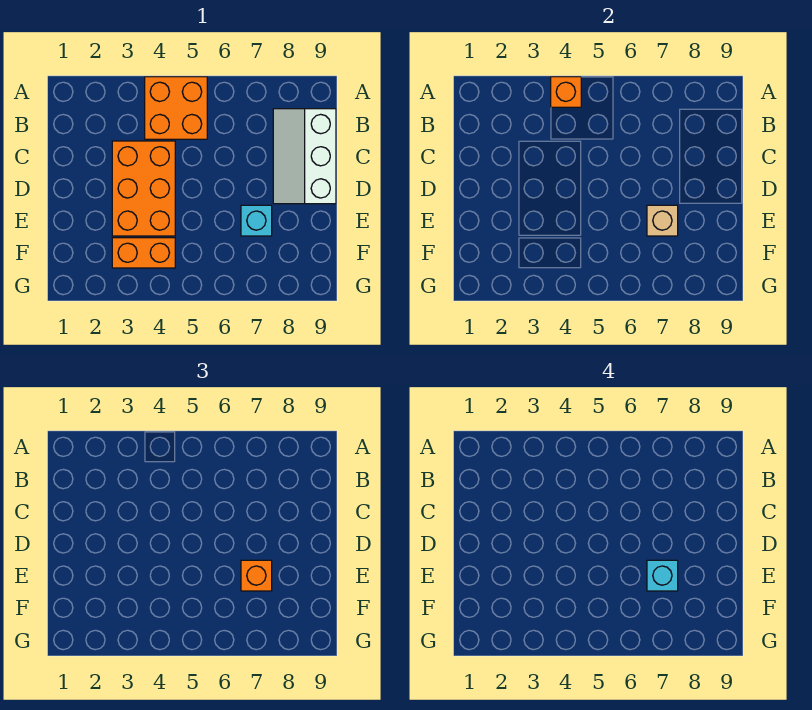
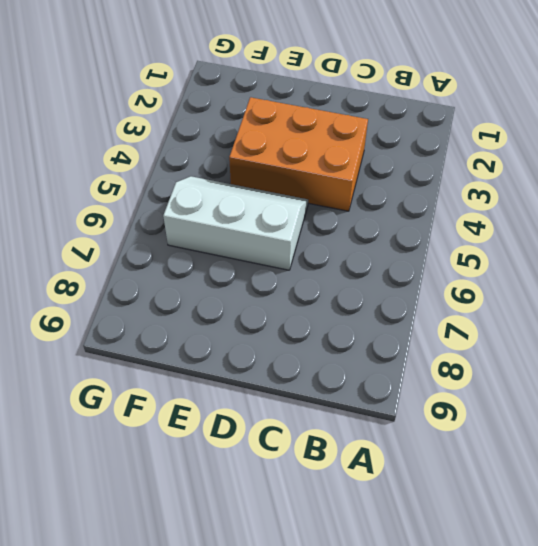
white slope D5:F6 level 1 top 6 -> white slope B8:D9 level 1 top 9
none -> orange brick A4:B5 level 1
none -> cyan brick E7 level 1

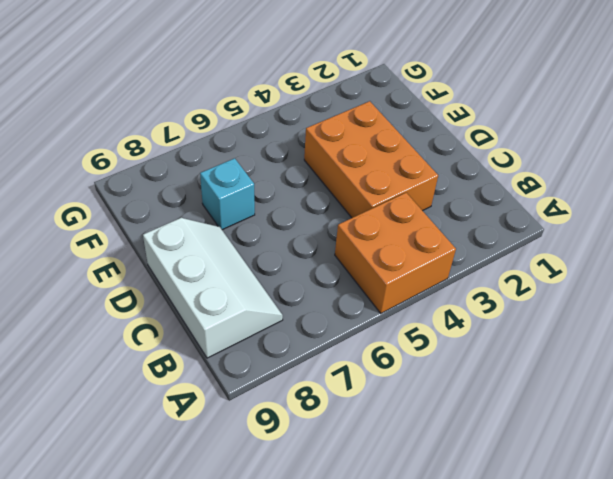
none -> orange brick F3:F4 level 1
none -> orange brick A4 level 2

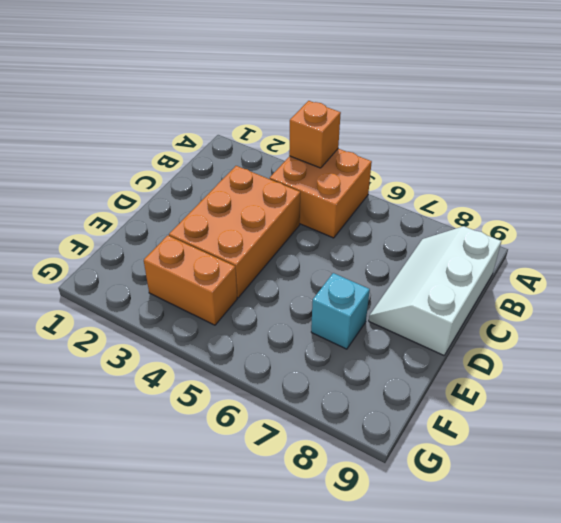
none -> tan brick E7 level 2
none -> orange brick E7 level 3

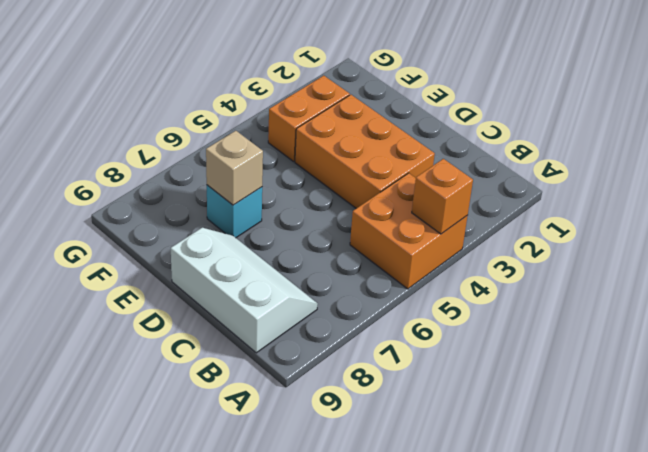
none -> orange brick E7 level 3
none -> cyan brick E7 level 4

